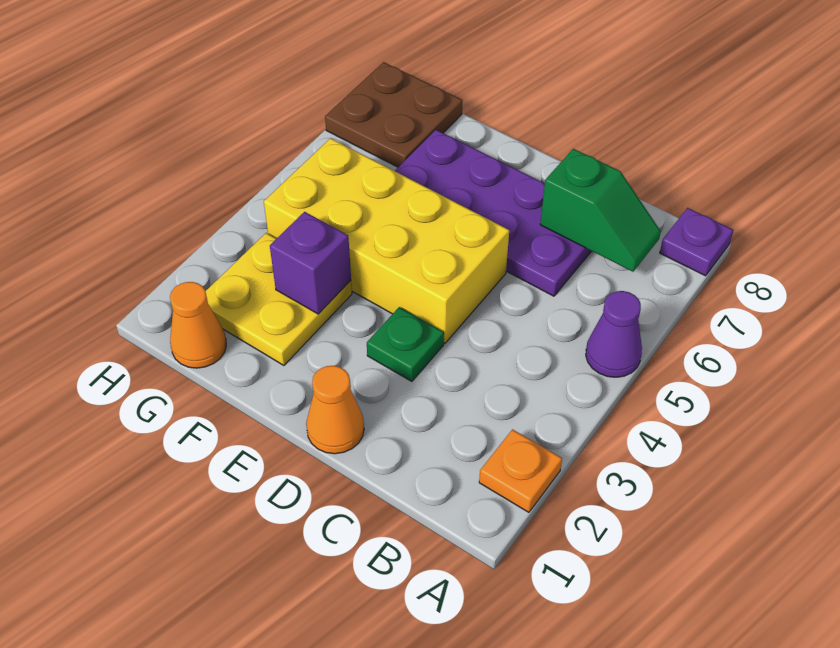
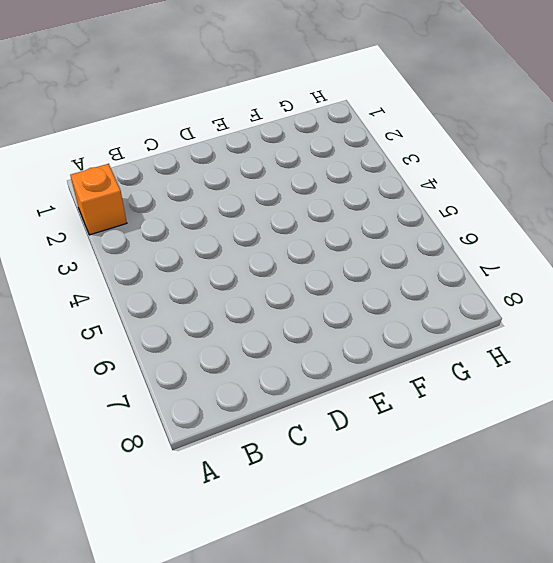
orange brick A2 level 1 -> orange plate A2 level 1
none -> purple cone A5 level 1
none -> purple plate A8 level 1
none -> purple plate C6:F7 level 1

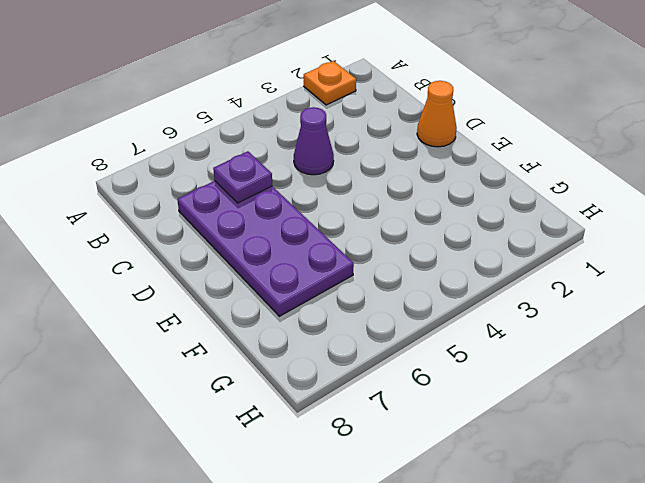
purple cone C4 level 1 -> purple cone A5 level 1
purple plate C6 level 2 -> purple plate A8 level 1
none -> green plate D3 level 1
none -> yellow brick D4:G5 level 1
none -> yellow plate F2:G3 level 1

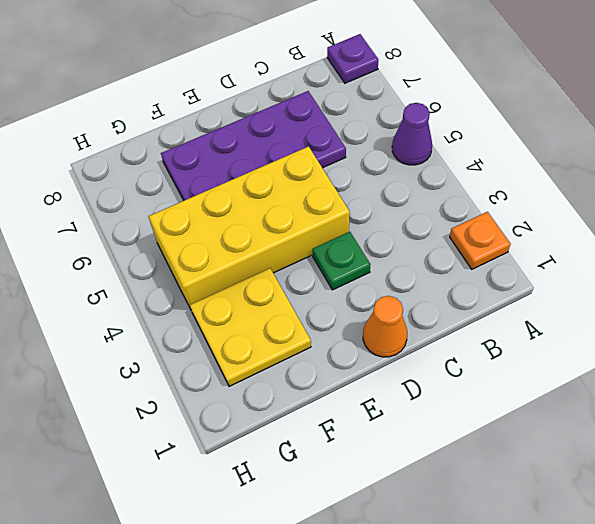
none -> orange cone G1 level 1
none -> brown plate G7:H8 level 1
none -> green slope B7:C7 level 2 top C

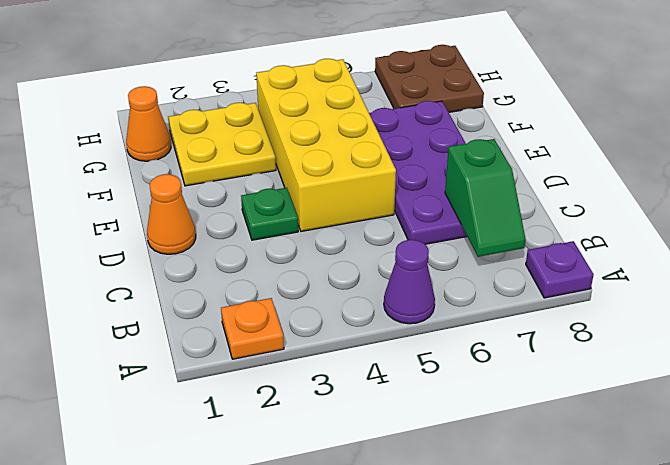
none -> purple brick F3 level 2

